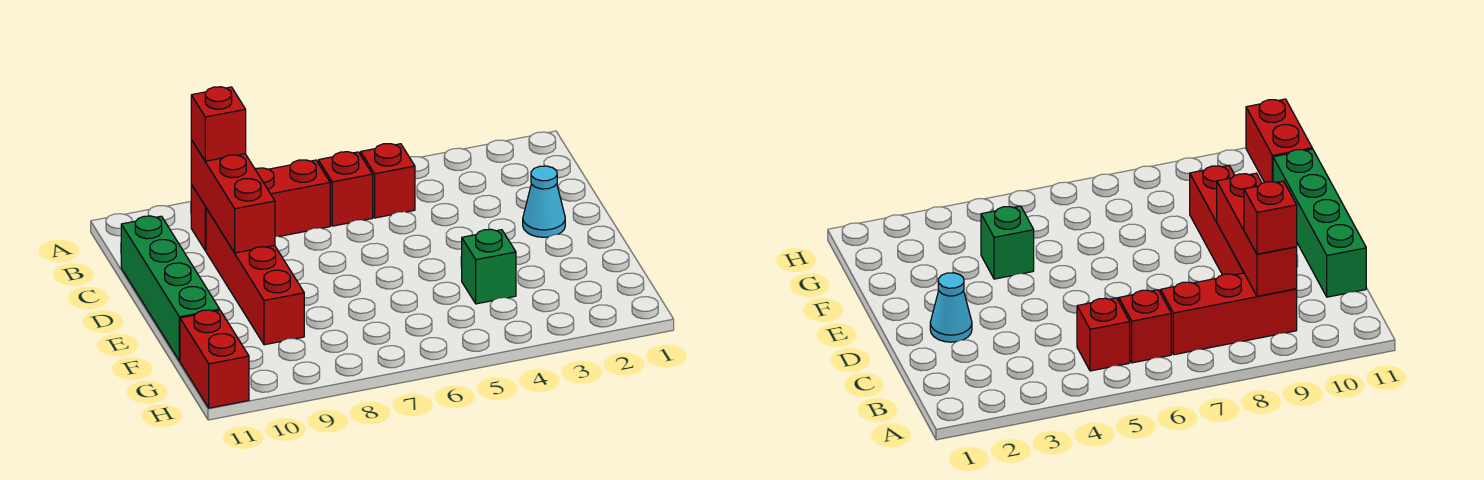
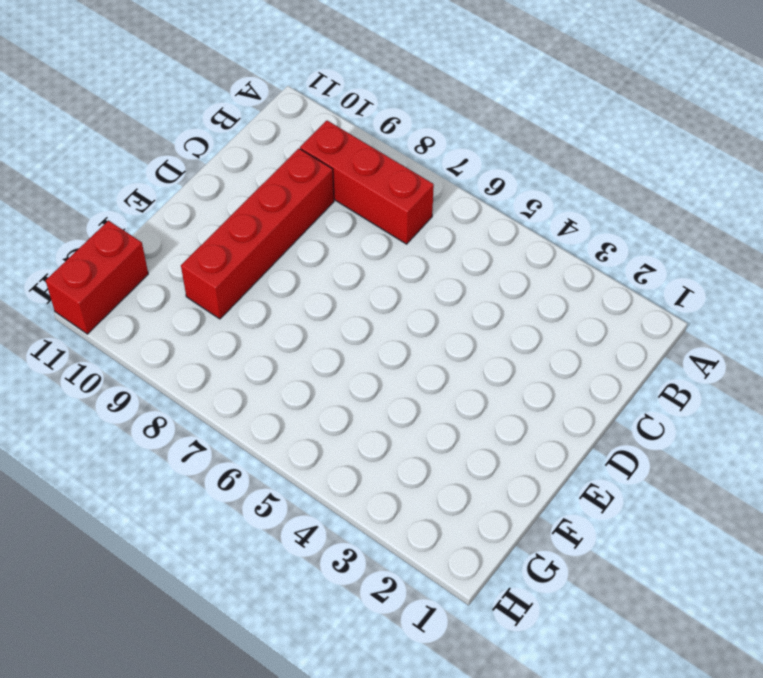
none -> red brick B5 level 1
none -> red brick B6 level 1

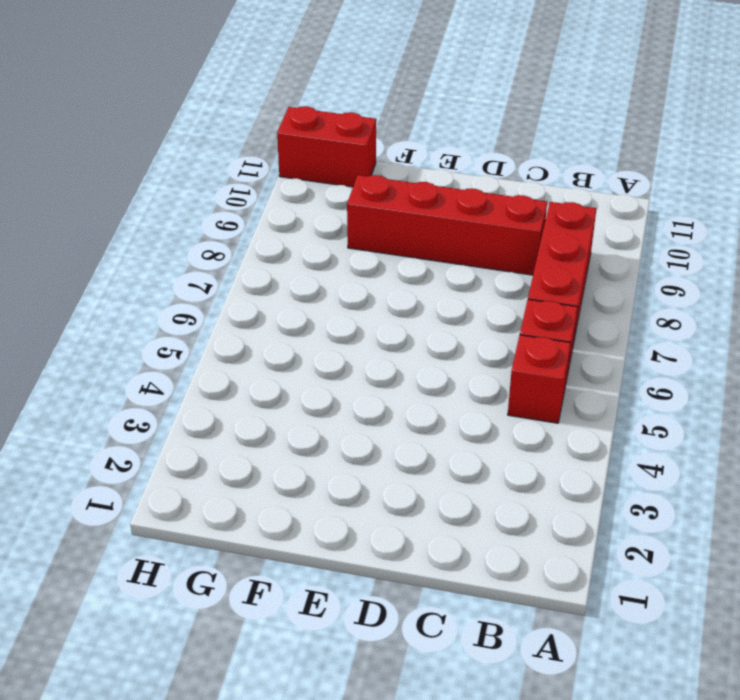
none -> green brick C11:F11 level 1
none -> cyan cone D2 level 1

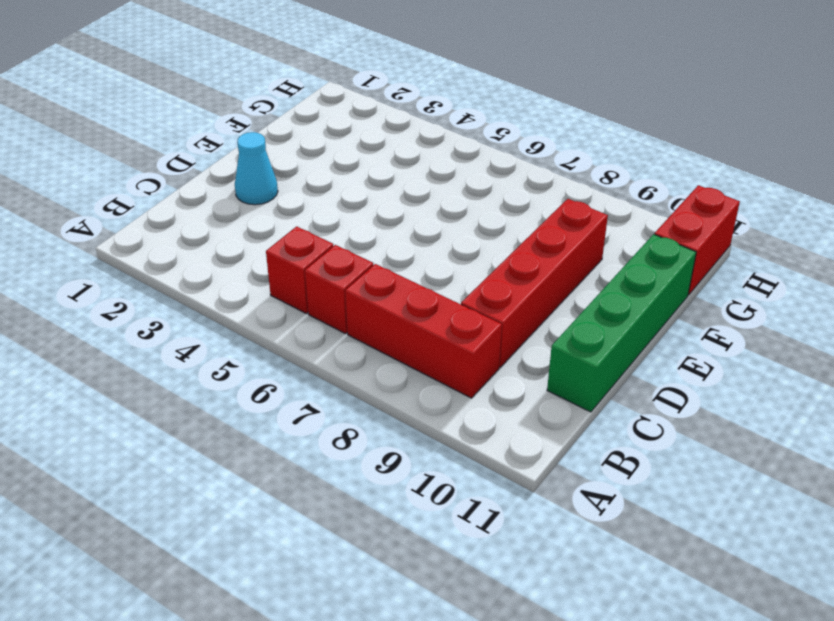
none -> green brick F4 level 1
none -> red brick B9:D9 level 2

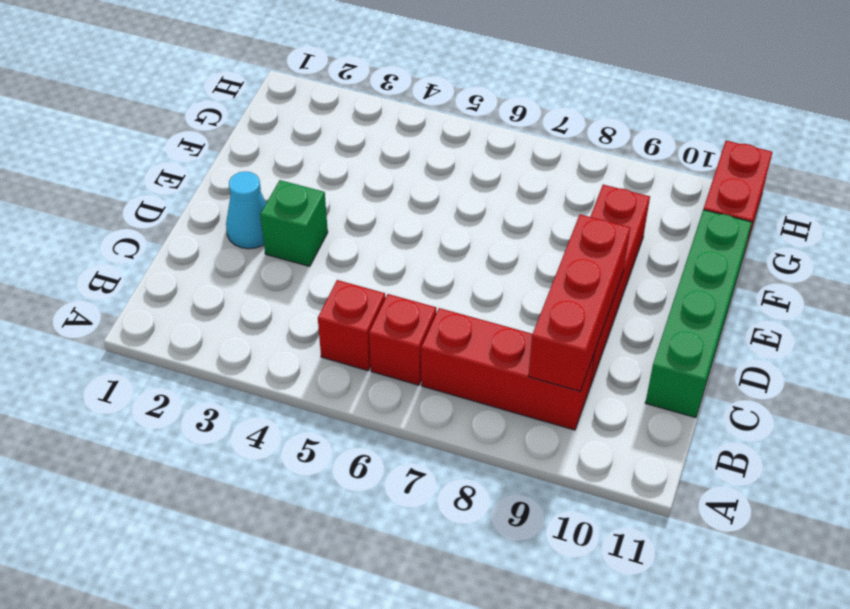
green brick D3 level 1 -> green brick F4 level 1
none -> red brick B9 level 3

